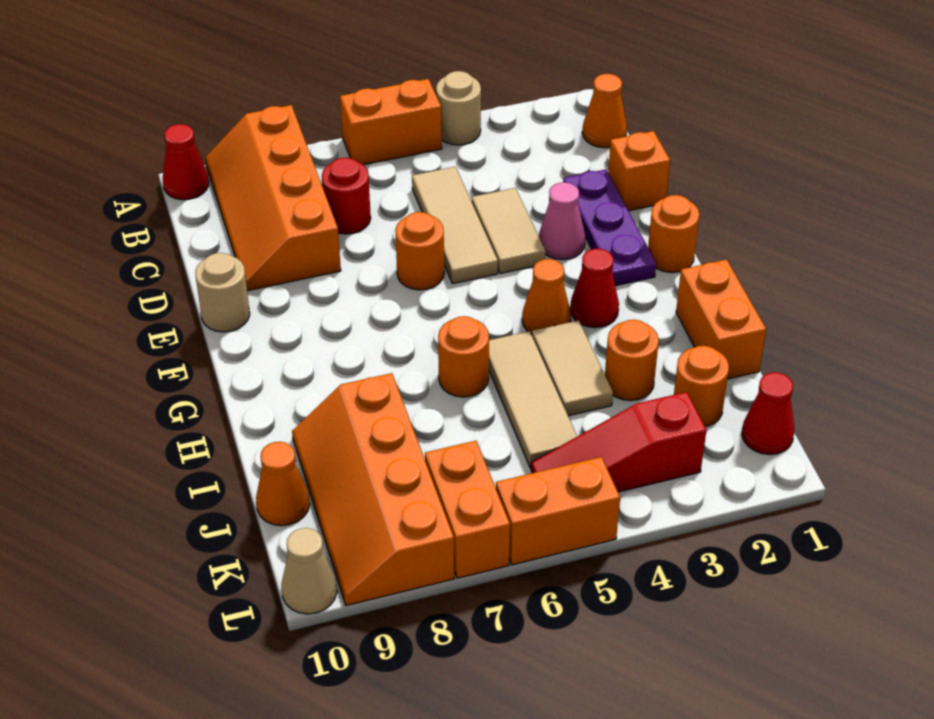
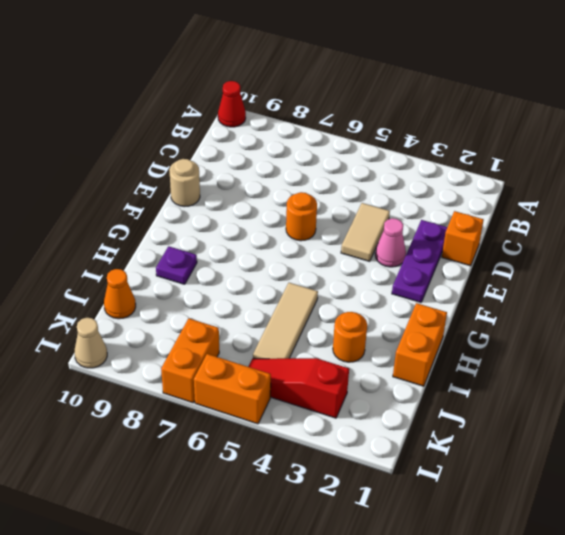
purple plate H9 level 1 -> none
none -> tan round brick A4 level 1
none -> orange brick A5:A6 level 1
none -> orange slope A8:D9 level 1 top 8

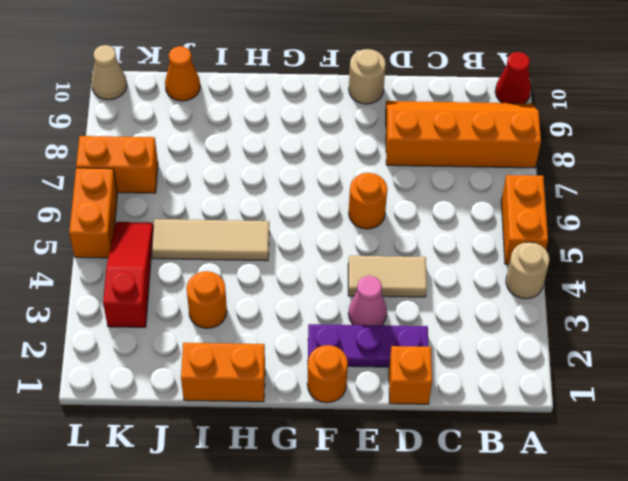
none -> orange cone B1 level 1
none -> tan tile C5:E5 level 1
none -> red round brick C7 level 1

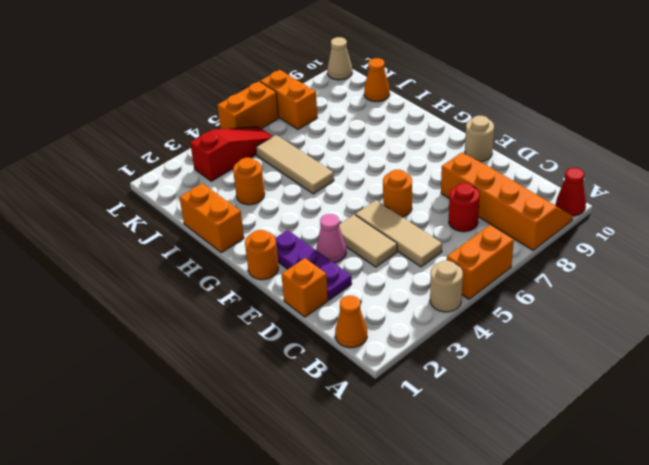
none -> red cone G3 level 1
none -> orange cone G4 level 1
none -> tan tile H4:I4 level 1

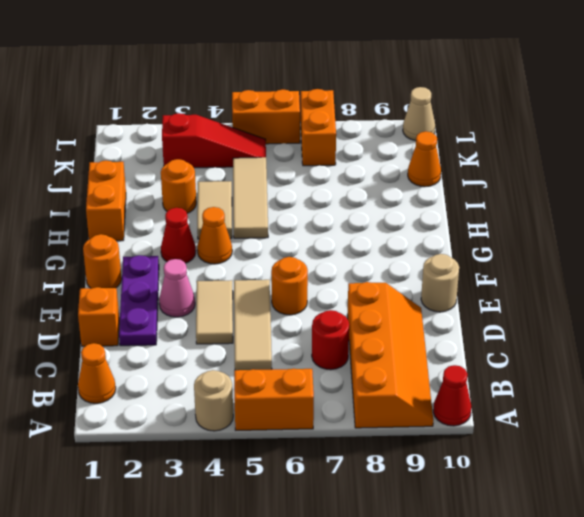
none -> orange round brick H6 level 1
none -> orange slope I8:L9 level 1 top 8
none -> orange round brick J2 level 1

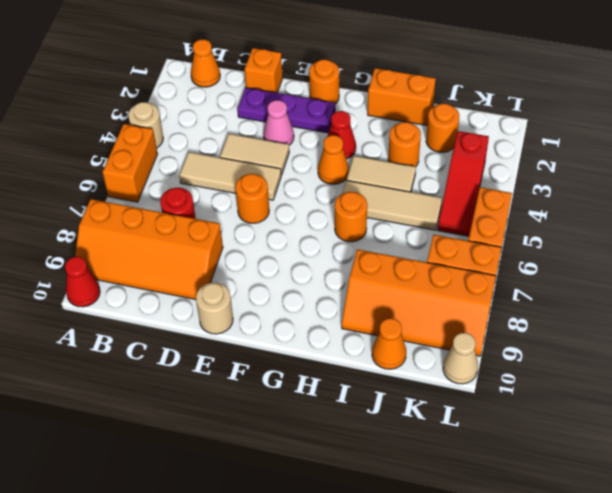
none -> red cone K1 level 1

